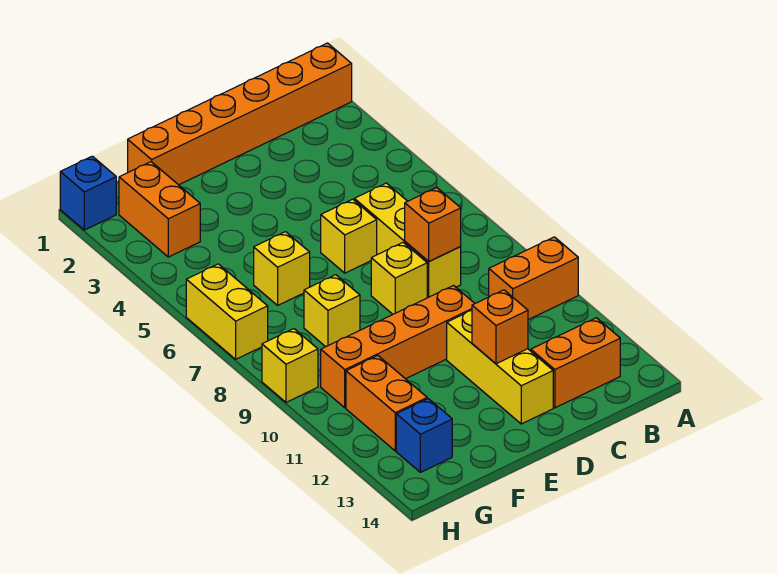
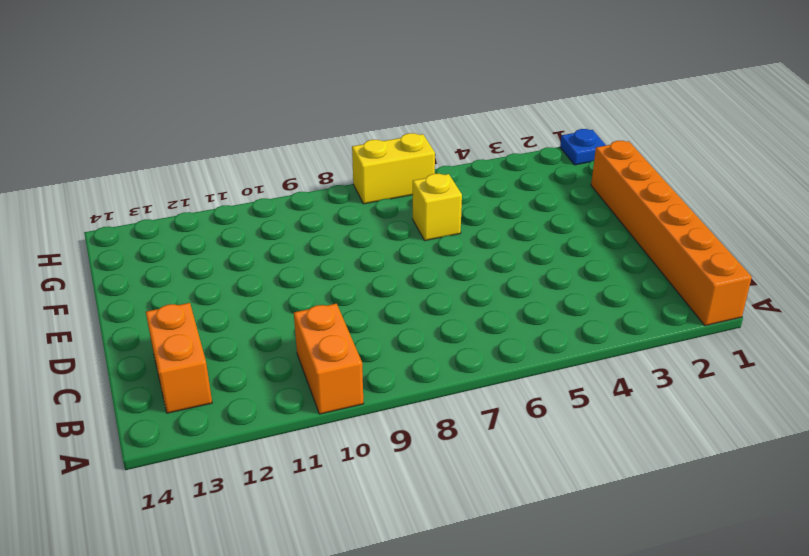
blue plate H1 level 1 -> blue brick H1 level 1
none -> yellow brick C6:C8 level 1
none -> yellow brick D6 level 1
none -> yellow brick D8 level 1

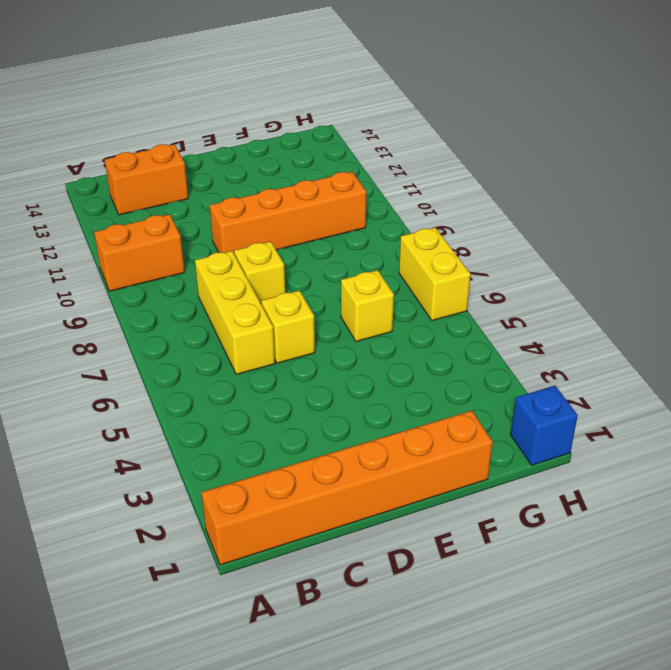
none -> yellow brick D11:D13 level 1
none -> yellow brick F8 level 1
none -> orange brick G2:G3 level 1

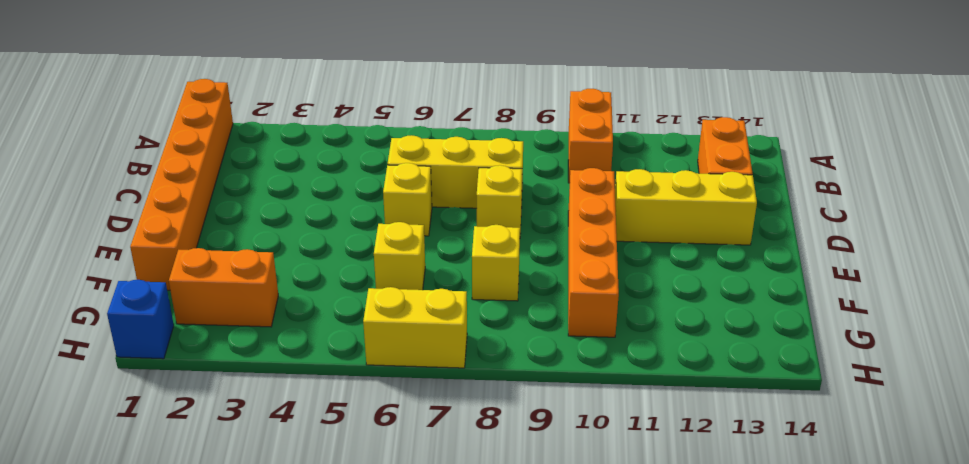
none -> orange brick G11:G12 level 1
none -> blue brick G13 level 1
none -> yellow brick H9 level 1

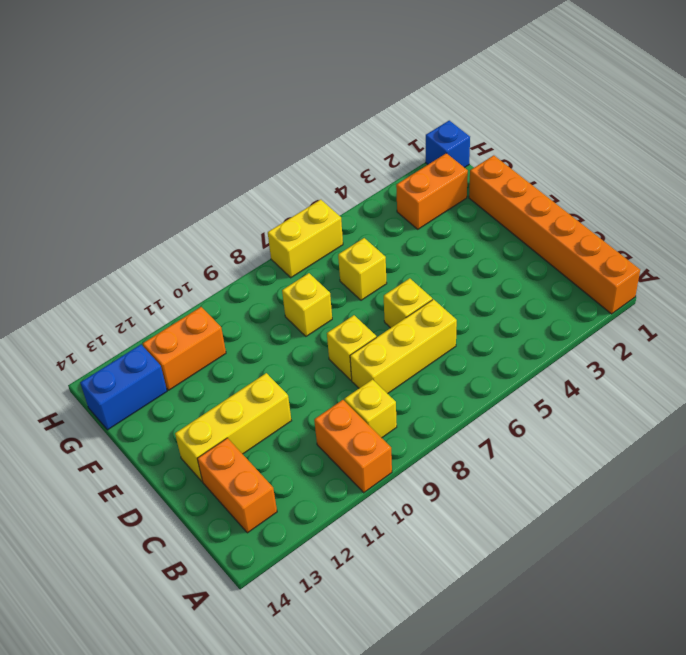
yellow brick B9 level 1 -> yellow brick H9 level 1
blue brick G13:G14 level 1 -> blue brick G13 level 1
none -> orange brick D10:G10 level 1
none -> orange brick C8 level 2
none -> orange brick D12 level 2

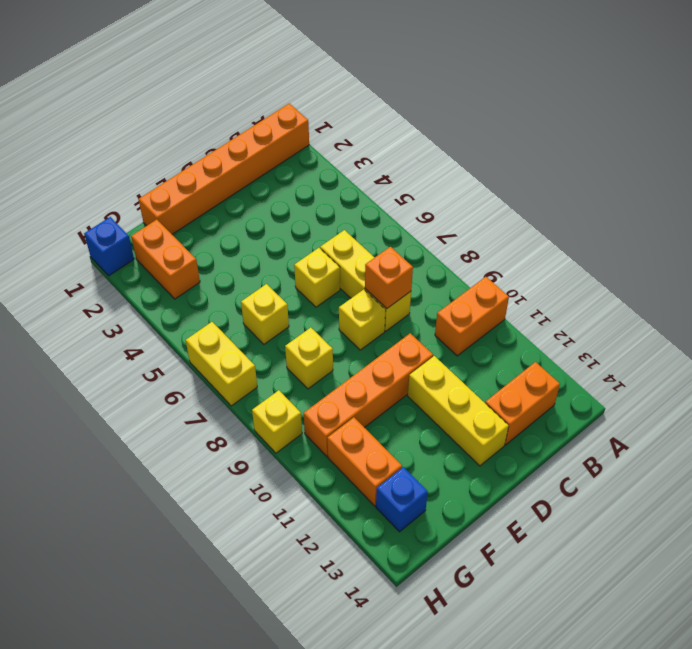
none -> orange brick D12 level 2

